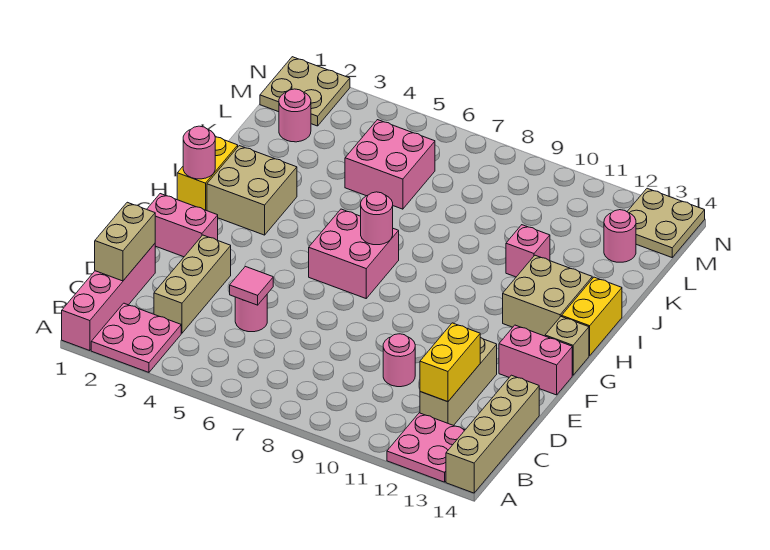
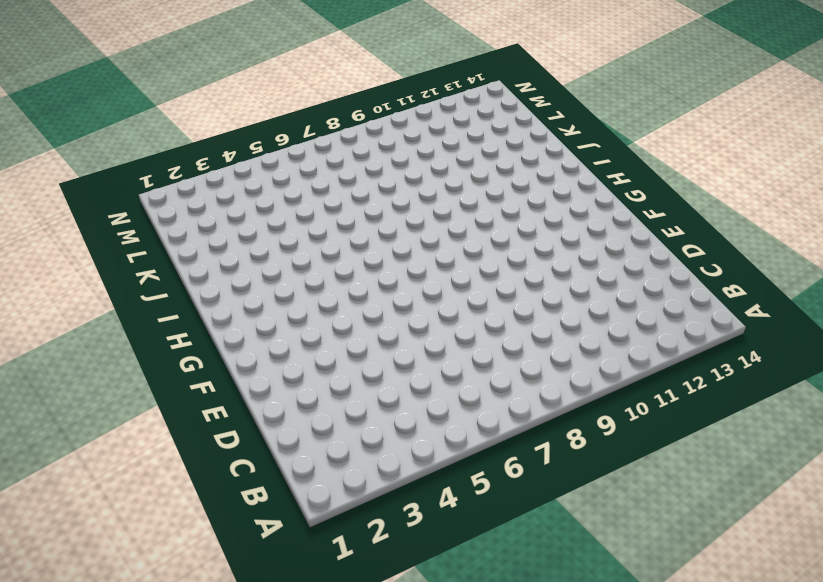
none -> pink brick A1:D1 level 1
none -> pink plate A2:B3 level 1
none -> pink plate A12:B13 level 1

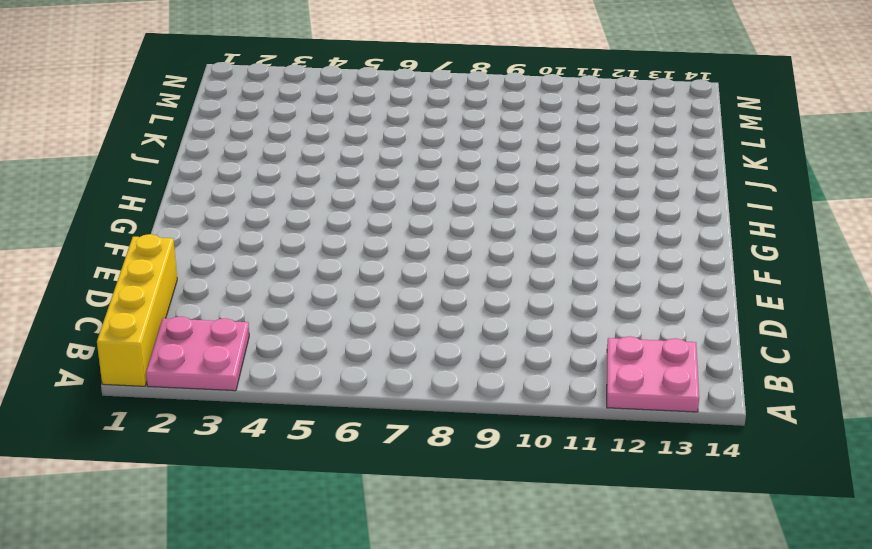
yellow brick A1:D1 level 1 -> pink brick A1:D1 level 1
none -> tan brick A14:D14 level 1
none -> tan brick C3:E3 level 1
none -> tan brick C12:E12 level 1

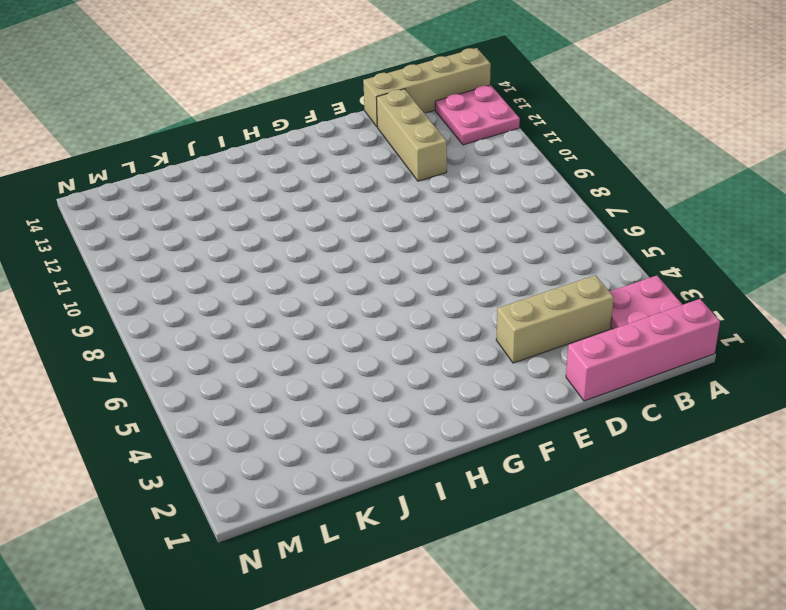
tan brick D11:D13 level 1 -> tan brick C12:E12 level 1
none -> pink round brick D5 level 1
none -> pink round brick D10 level 1
none -> pink brick F1:F2 level 1

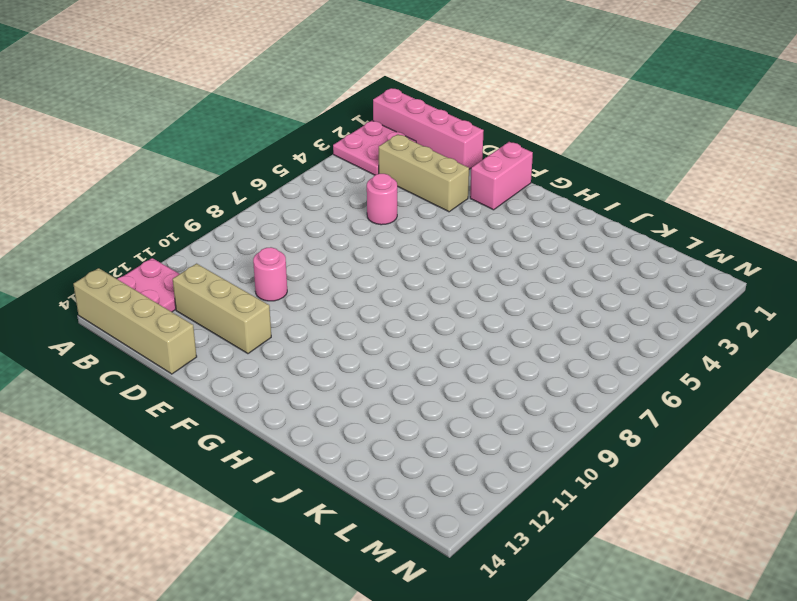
none -> pink brick F13:F14 level 1
none -> pink brick G6:H7 level 1
none -> tan brick G14 level 1

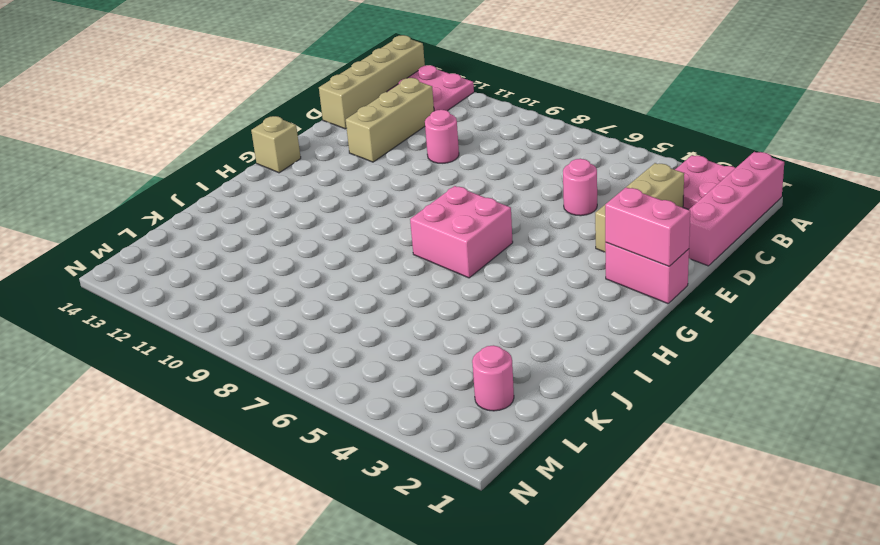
pink brick F1:F2 level 2 -> pink brick F13:F14 level 1
none -> yellow brick H1:I1 level 1
none -> tan brick H2:I3 level 1
none -> tan brick H12:I13 level 1

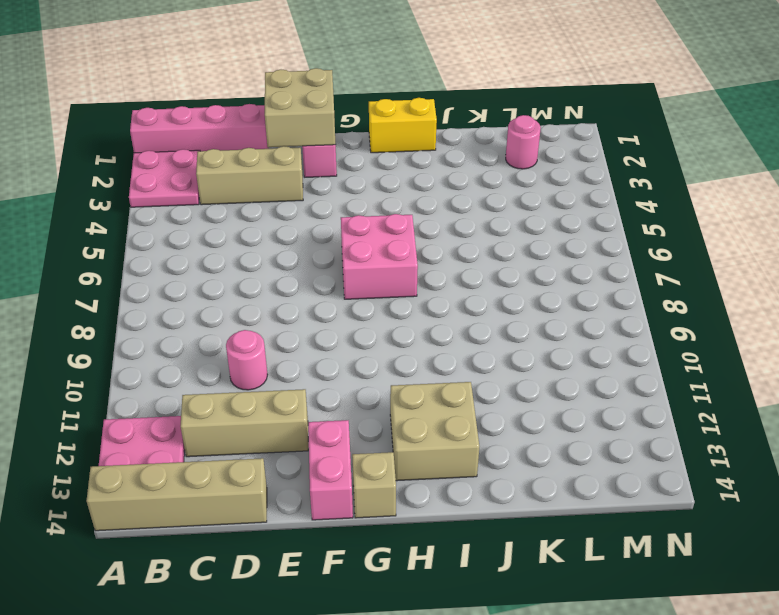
tan brick E1:F2 level 2 -> tan brick H2:I3 level 1
none -> pink round brick D5 level 1
none -> yellow brick H14:I14 level 1
none -> pink brick J11 level 1

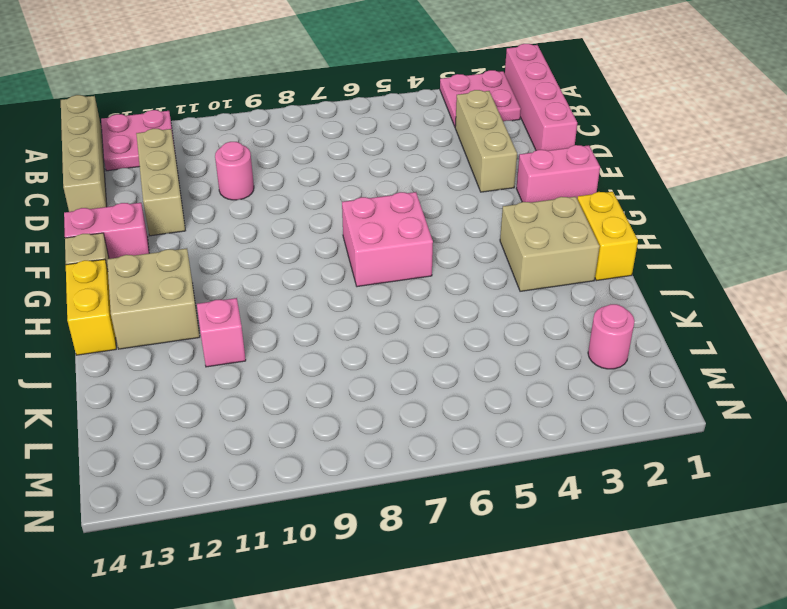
none -> pink round brick D5 level 1
none -> pink brick K5:L6 level 1
none -> pink round brick L13 level 1

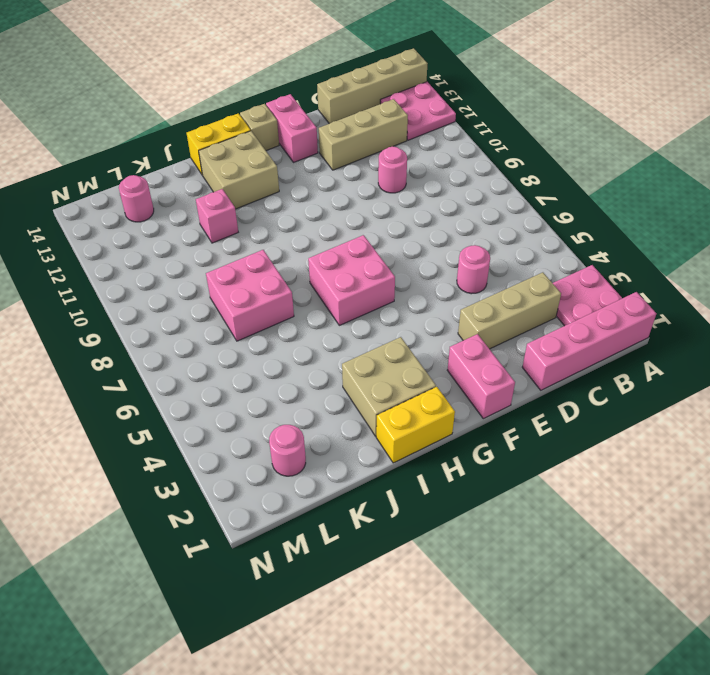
pink brick J7:K8 level 1 -> pink brick K5:L6 level 1
none -> tan plate M1:N2 level 1
none -> tan plate M13:N14 level 1
none -> tan brick C1:D1 level 2

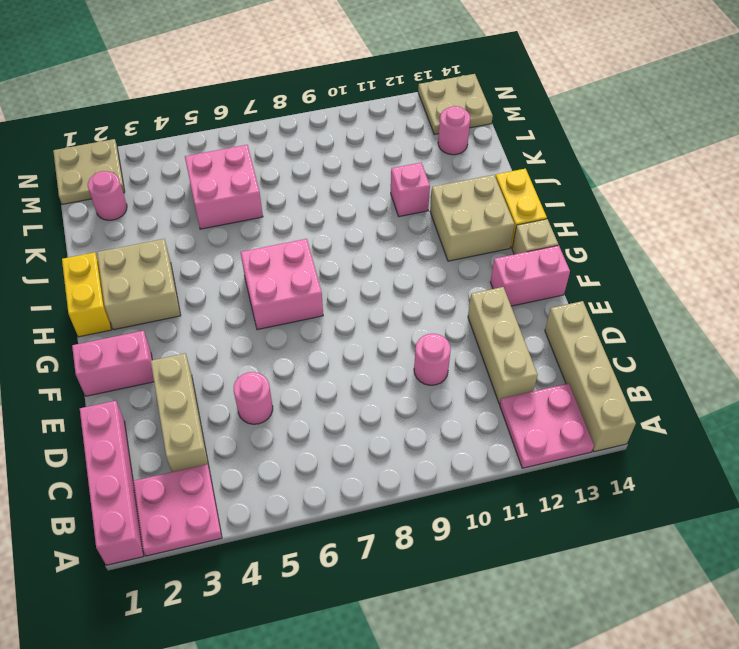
none -> tan brick C1:D1 level 2
none -> yellow brick C12:D12 level 2
none -> pink tile D5 level 2

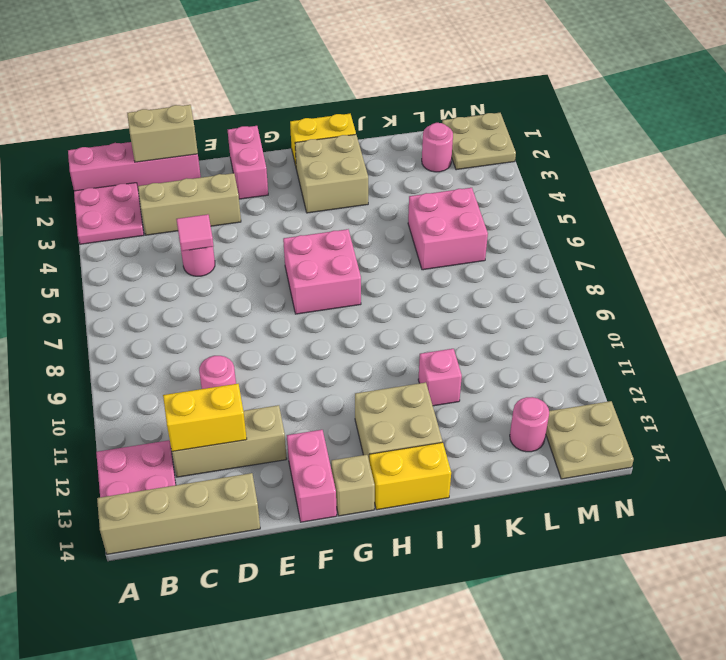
none -> pink round brick H1 level 2
none -> pink round brick H7 level 2

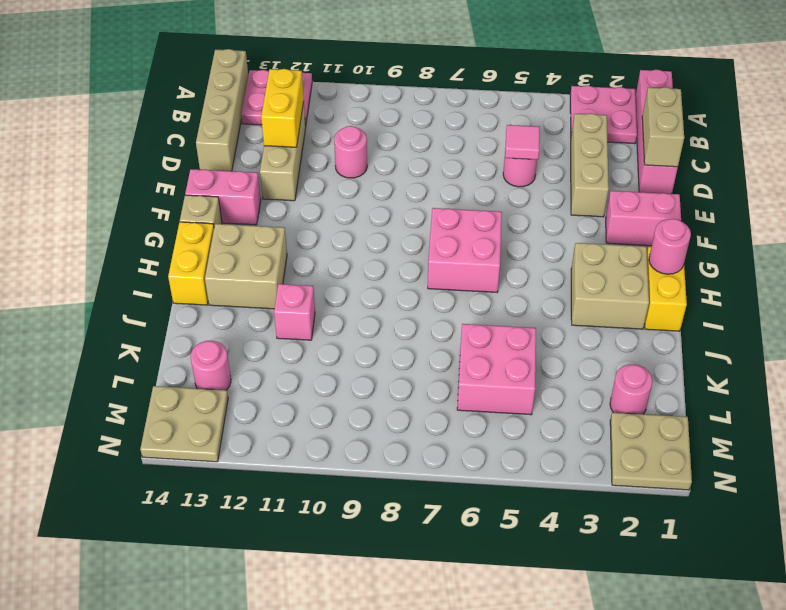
none -> pink round brick H7 level 2

